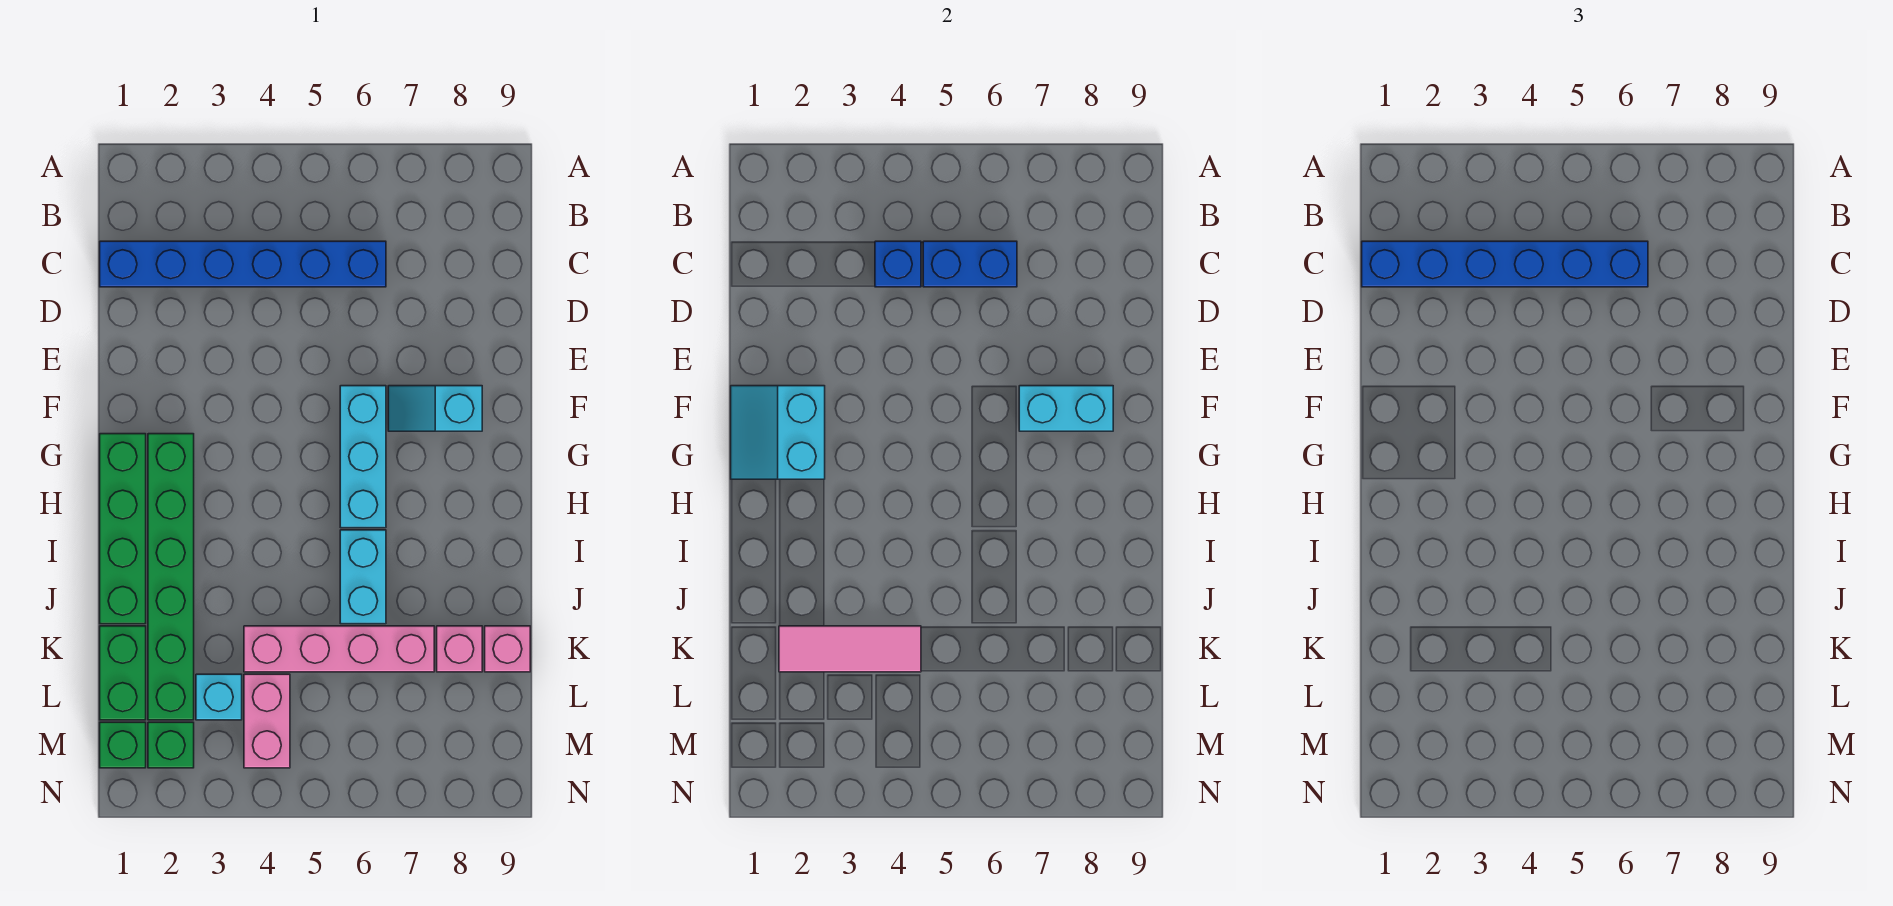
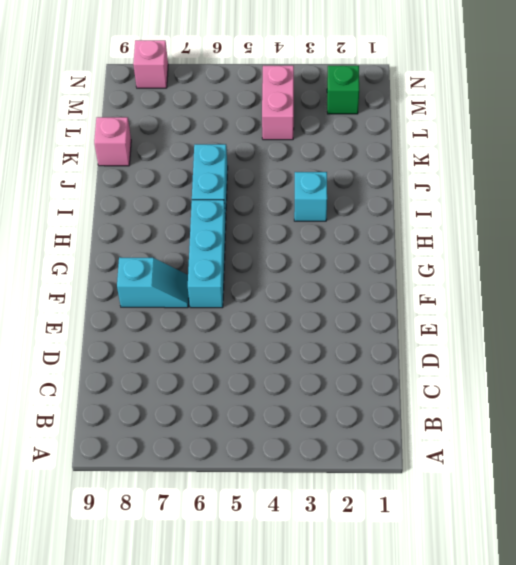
cyan brick I3 level 1 -> cyan brick L3 level 1
pink brick N8 level 1 -> pink brick K8 level 1
none -> blue brick C1:C6 level 1
none -> green brick G1:J1 level 1
none -> green brick G2:L2 level 1

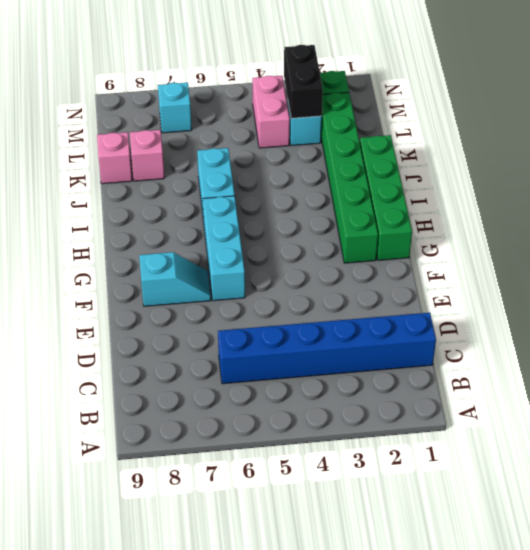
black brick L3:M3 level 2 -> none
cyan brick M7 level 1 -> none
none -> green brick K1:L1 level 1
none -> pink brick K4:K7 level 1
none -> green brick M1 level 1

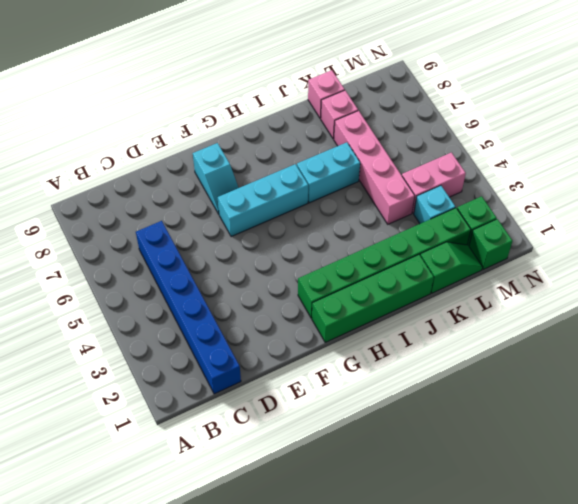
green slope K1:L1 level 1 top K -> green brick K1:L1 level 1
none -> blue brick C4 level 2
none -> blue brick C5:C6 level 2
none -> cyan slope F1:G2 level 2 top 2

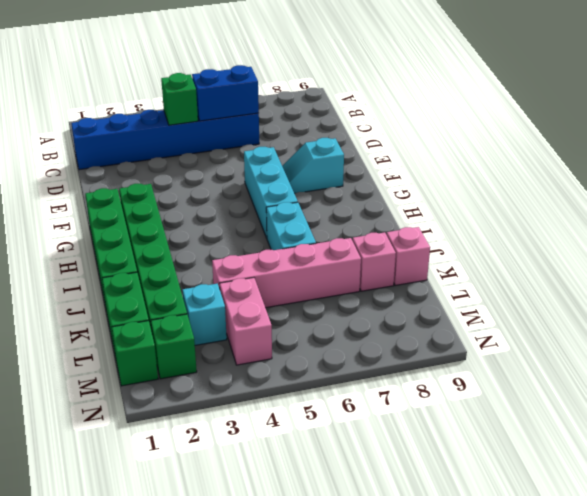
green brick C4 level 2 -> blue brick C4 level 2
none -> cyan slope F1:G2 level 2 top 2
none -> cyan brick F7:F8 level 2
none -> pink tile K2:K4 level 2

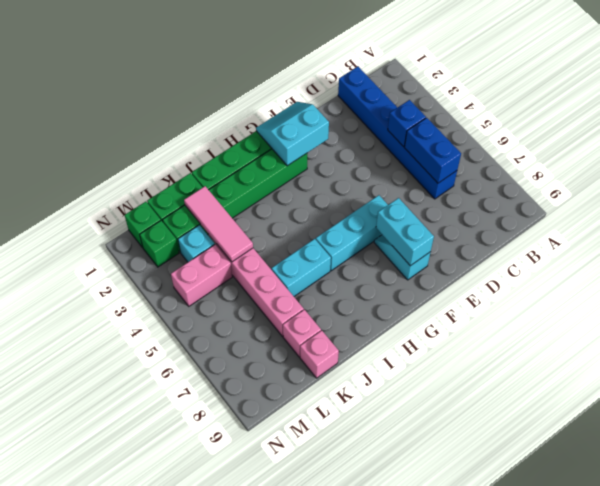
none -> blue brick C1:C6 level 3

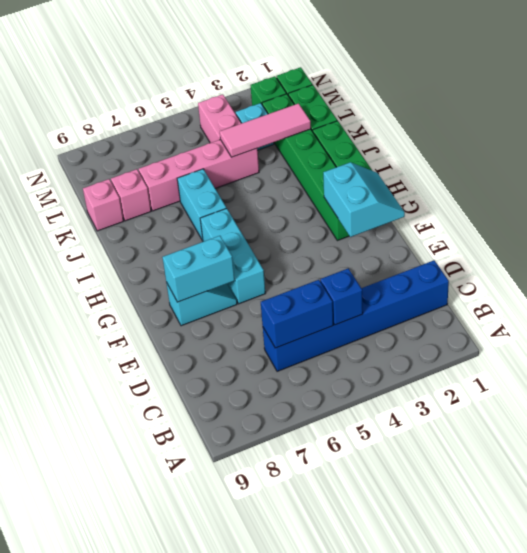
none -> blue brick C1:C6 level 3

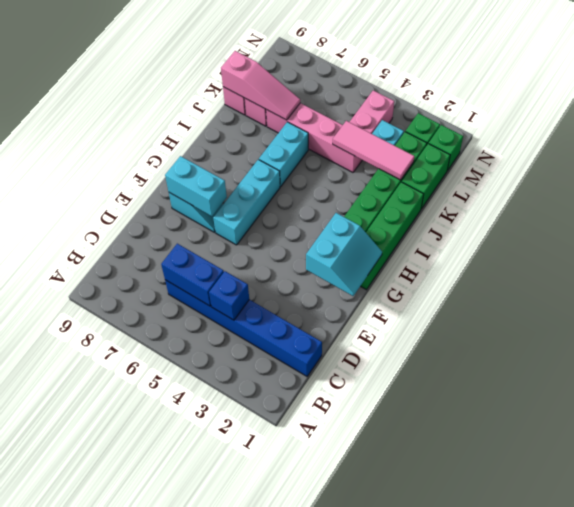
pink slope K7:K9 level 2 top 9 -> none
none -> blue brick C1:C6 level 3

